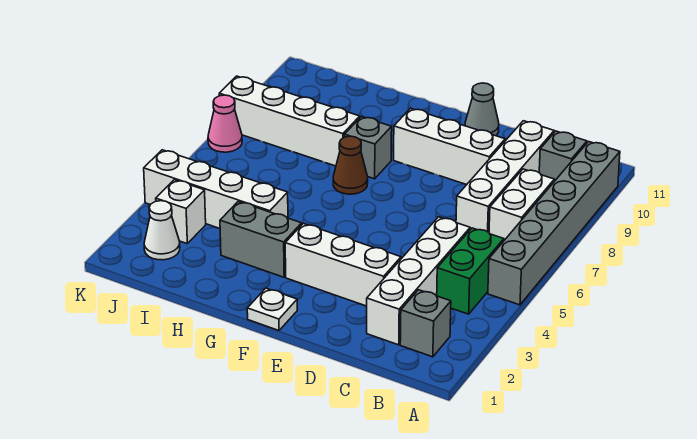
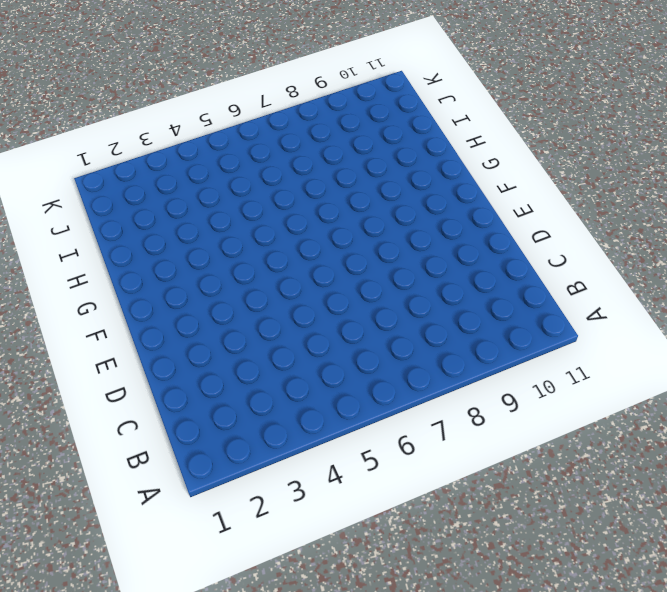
none -> grey brick A5:A10 level 1
none -> grey brick B2 level 1
none -> green brick B4:B5 level 1

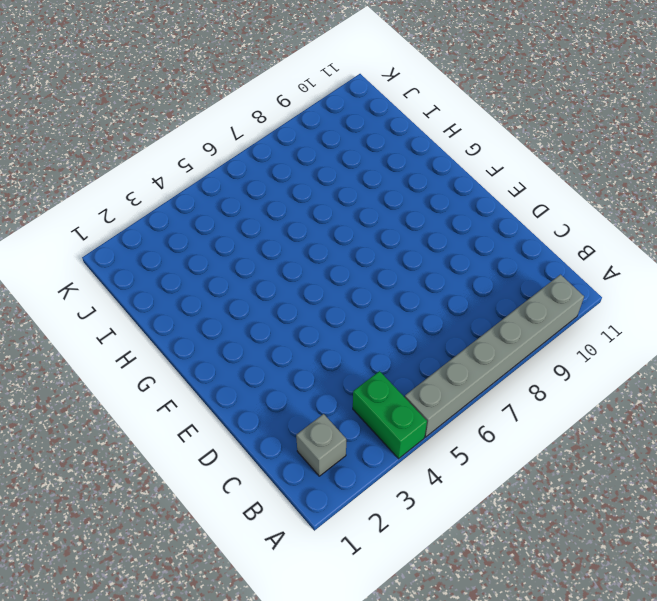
green brick A4:B4 level 1 -> green brick B4:B5 level 1
none -> white brick B7:B8 level 1
none -> grey brick B10 level 1
none -> white brick C2:C5 level 1

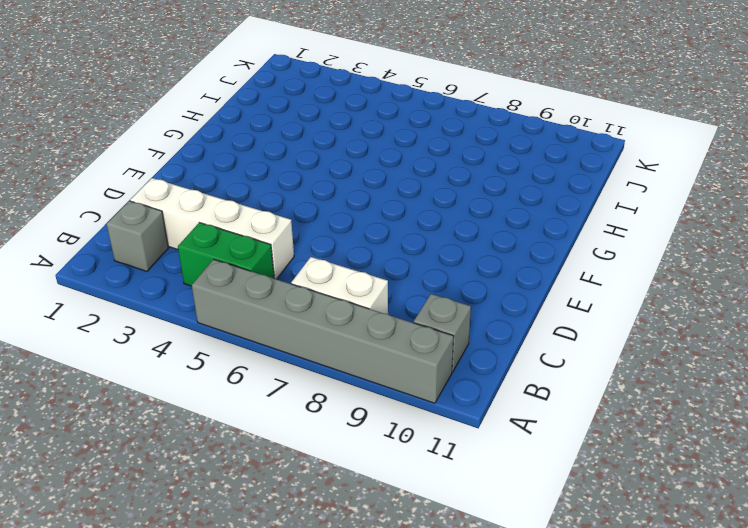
none -> white brick C7:C10 level 1
none -> white brick D3:F3 level 1
none -> white brick D9:F9 level 1

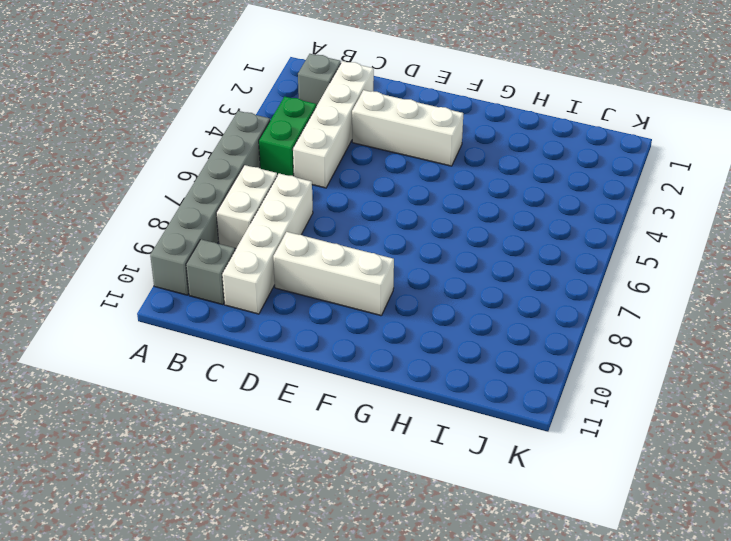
none -> grey cone E11 level 1
none -> white plate F1 level 1
none -> grey brick G3:H3 level 1

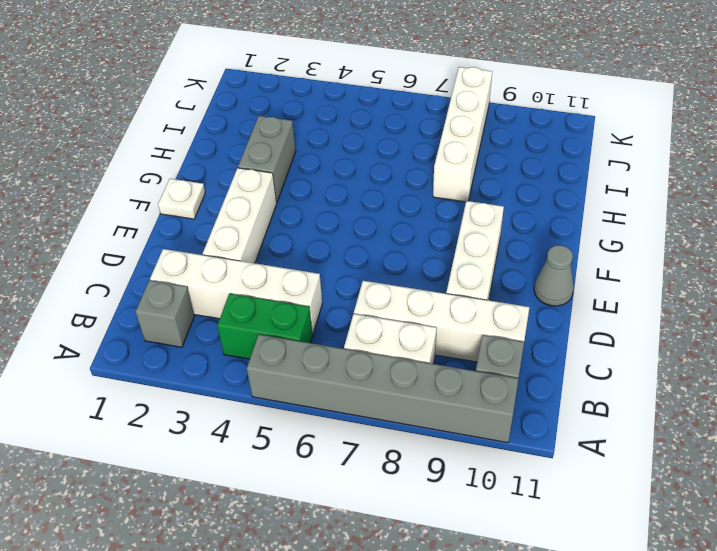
none -> brown cone G7 level 1
none -> grey brick G8 level 1
none -> white brick H4:K4 level 1

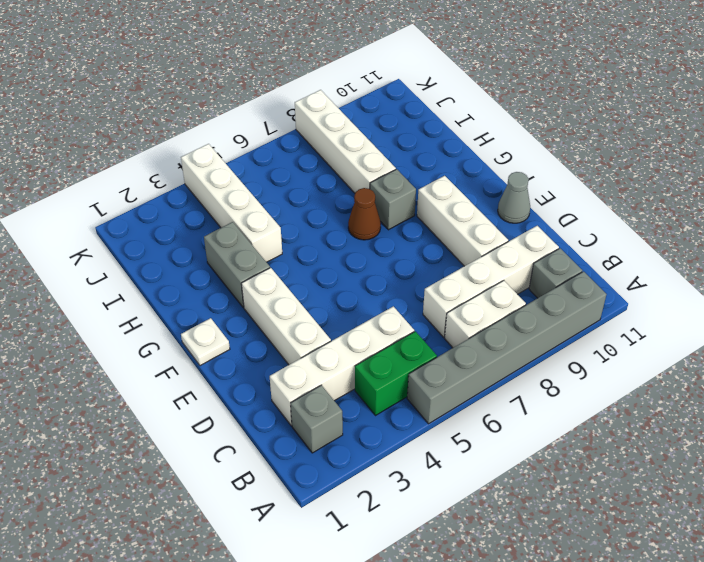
none -> white cone J2 level 1
none -> white brick J3 level 1
none -> pink cone K7 level 1

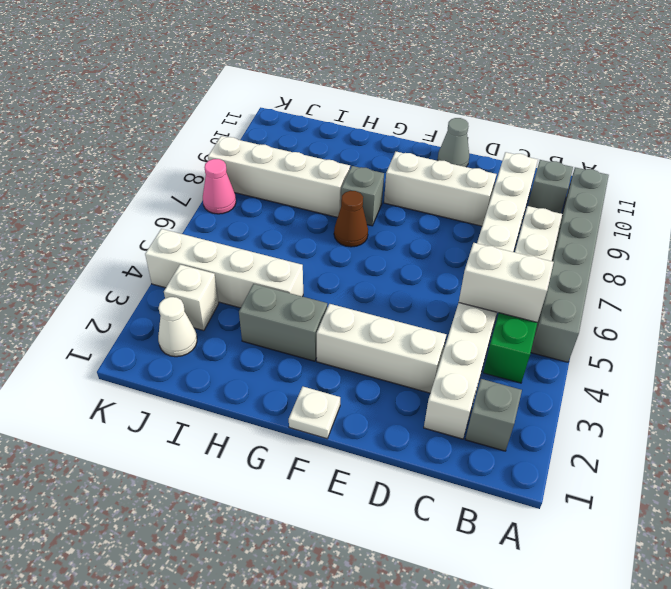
white brick B5:C5 level 2 -> none

